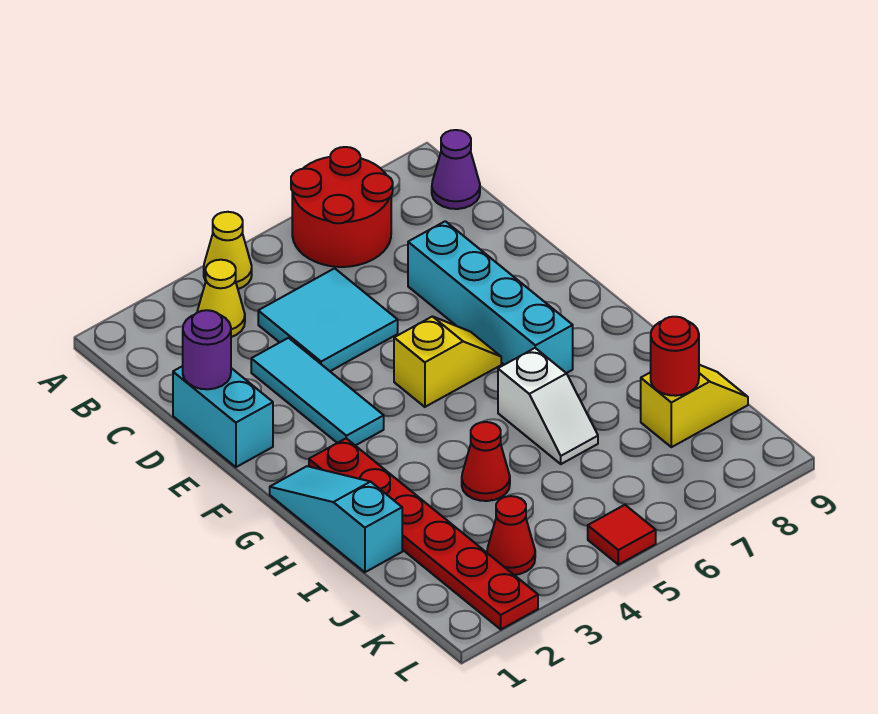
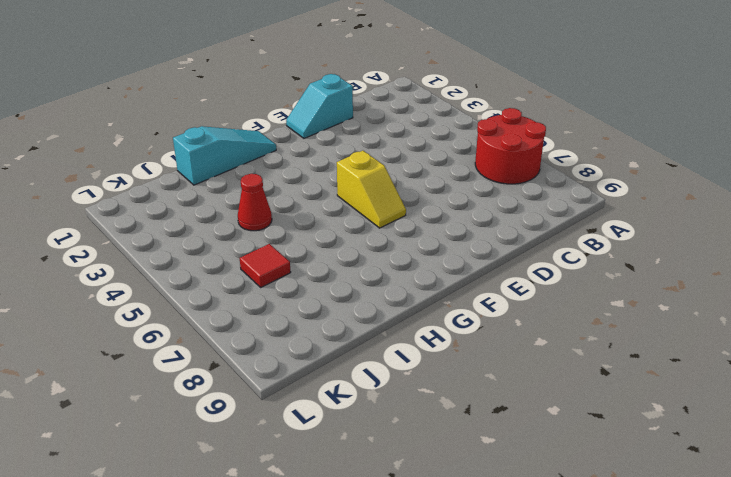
cyan slope D1:E1 level 1 top D -> cyan brick D1:E1 level 1
red tile J6 level 1 -> red tile L5 level 1
none -> yellow cone A4 level 1
none -> yellow cone B3 level 1
none -> purple cone B9 level 1

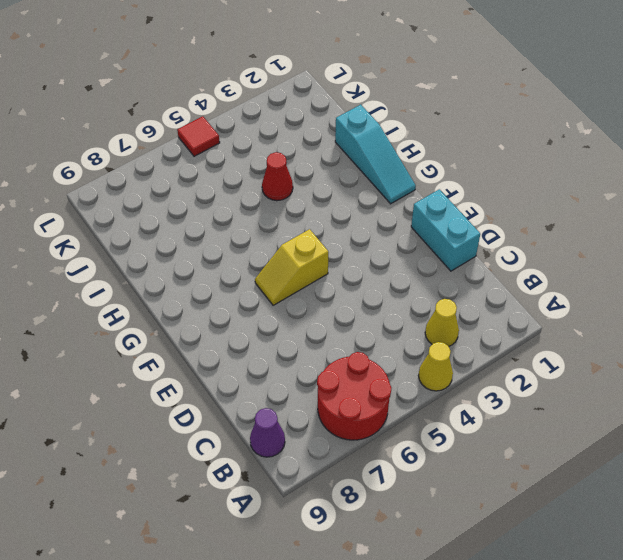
none -> cyan tile C4:D5 level 1
none -> cyan tile D3:F3 level 1
none -> cyan brick D7:G7 level 1

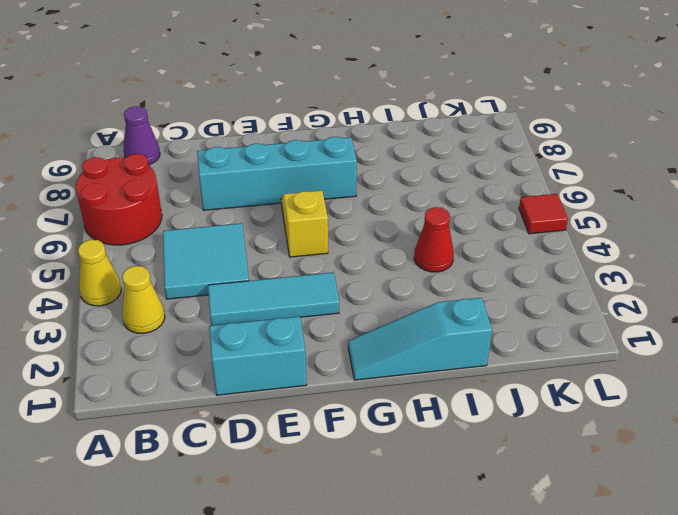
none -> red plate G2:L2 level 1
none -> white slope H6:I6 level 1 top H
none -> yellow slope J8:J9 level 1 top 8

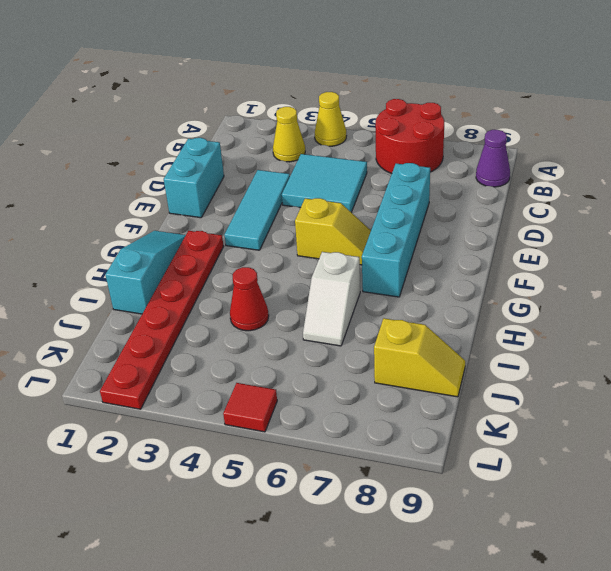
none -> red cone K3 level 1
none -> purple round brick D1 level 2
none -> red round brick J8 level 2

